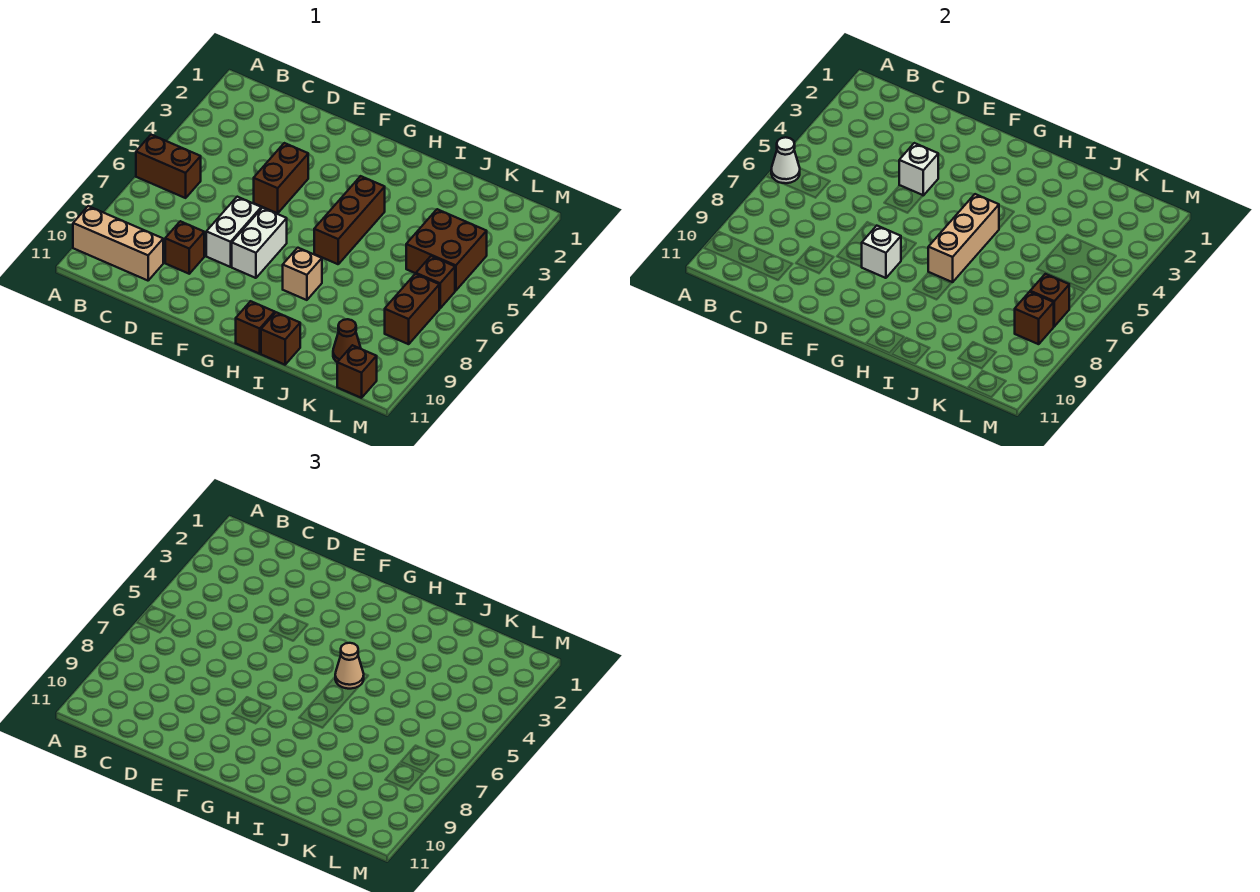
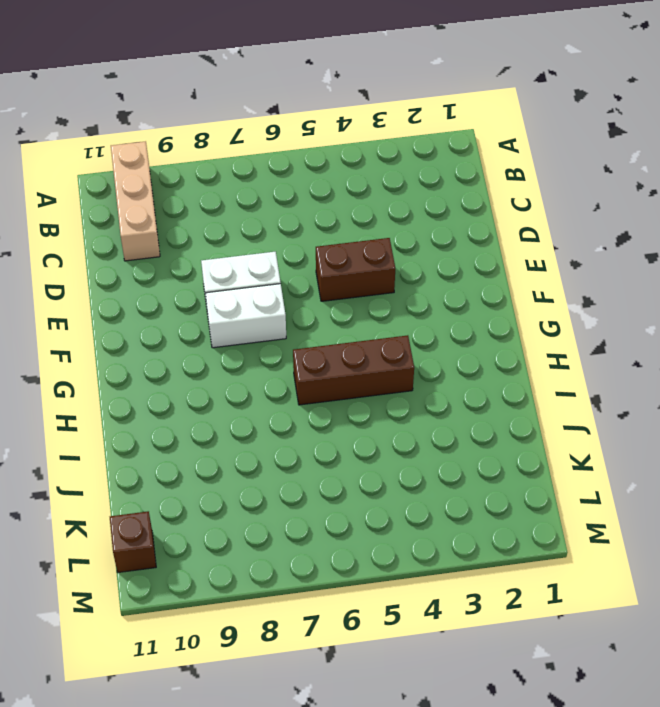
none -> brown brick A6:B6 level 1
none -> brown brick D9 level 1
none -> tan brick H8 level 1

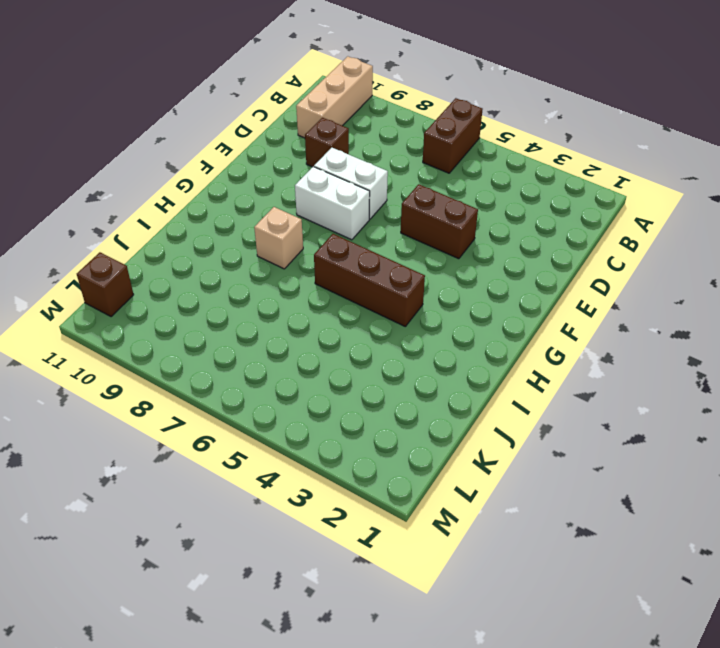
none -> brown brick H11 level 1
none -> brown brick I11 level 1
none -> brown brick K4:L5 level 1

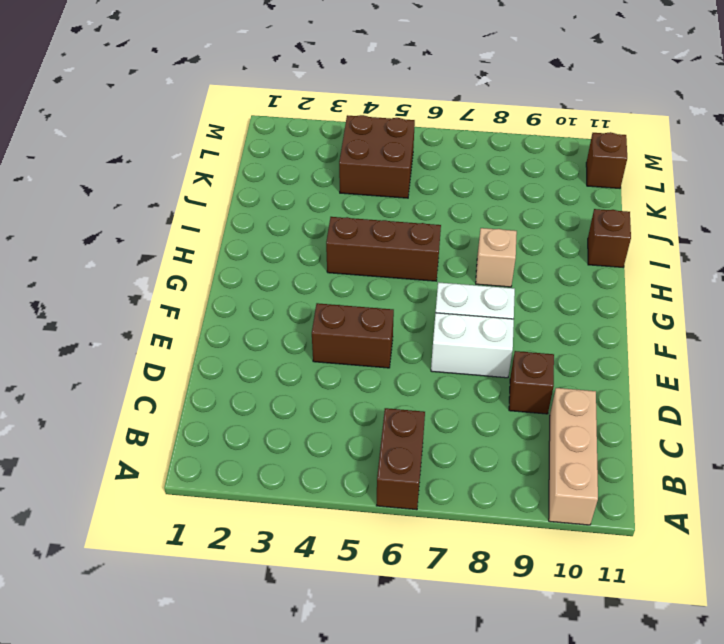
none -> brown brick H11 level 1
none -> brown cone K10 level 1
none -> brown brick L6 level 1

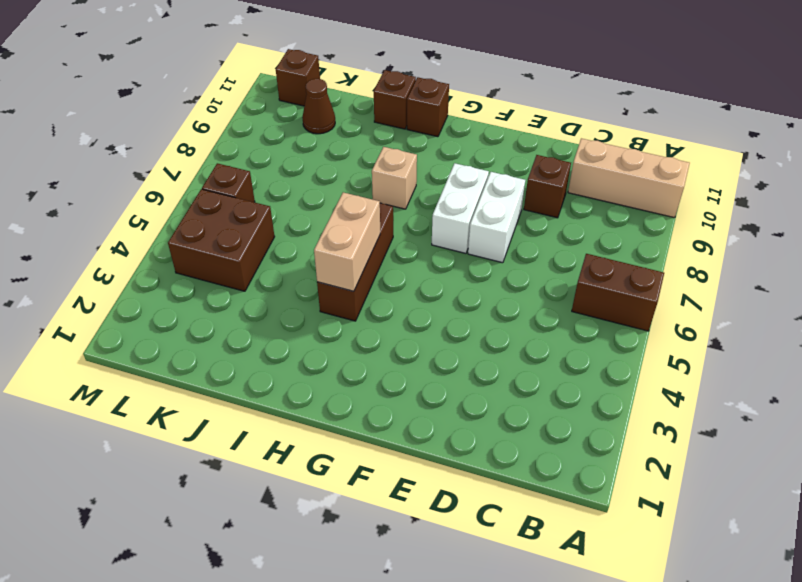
tan brick H4:H5 level 2 -> tan brick H5:H7 level 2
none -> brown brick E4:E5 level 1
none -> brown brick L7:L8 level 1
none -> white cone A6 level 2

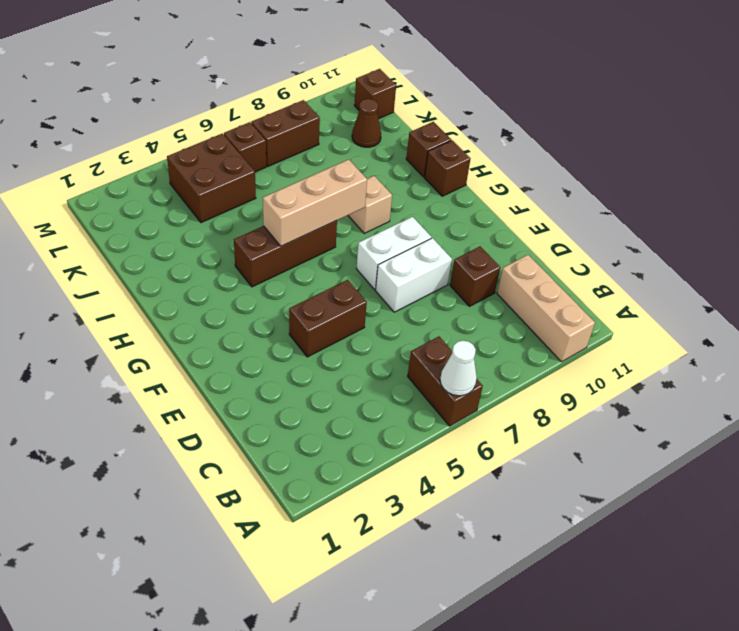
none -> white brick E4 level 2
none -> white brick F8 level 2
none -> brown brick L7 level 2

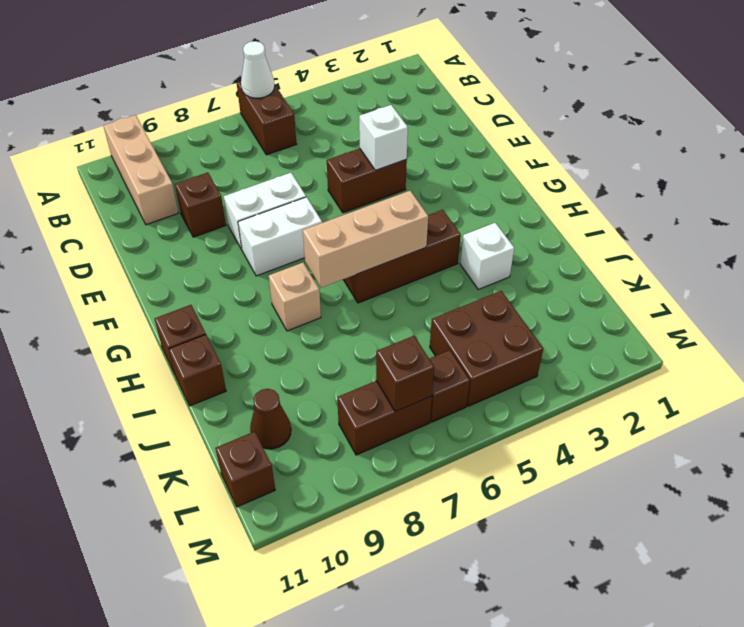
white brick I3 level 1 -> white brick F8 level 2
none -> brown brick L8 level 2
none -> tan cone H5 level 3

